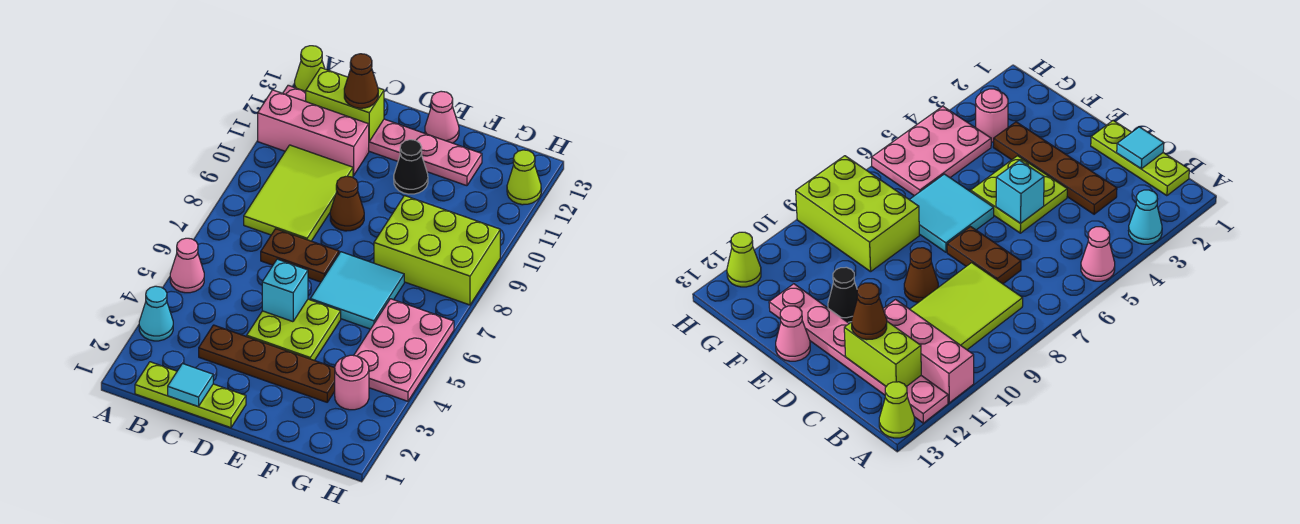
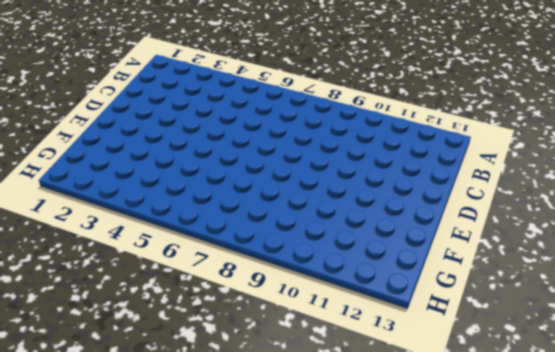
none -> cyan cone A3 level 1
none -> pink cone A5 level 1
none -> pink brick A11:C11 level 1

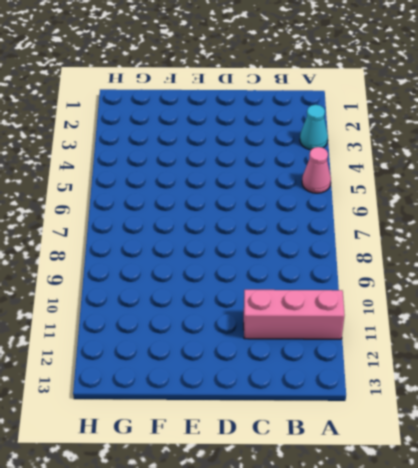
none -> pink plate A12:F12 level 1
none -> lime cone A13 level 1
none -> lime plate B1:D1 level 1

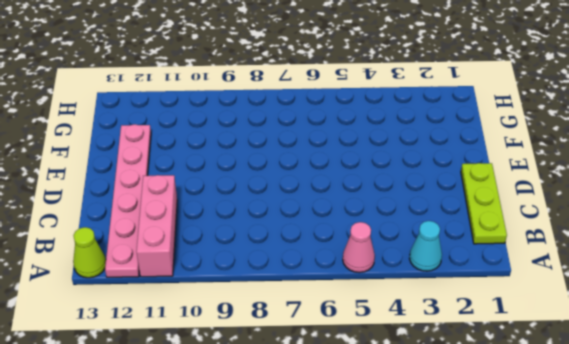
none -> lime tile B8:C10 level 1
none -> brown plate C3:F3 level 1
none -> brown plate C7:D7 level 1

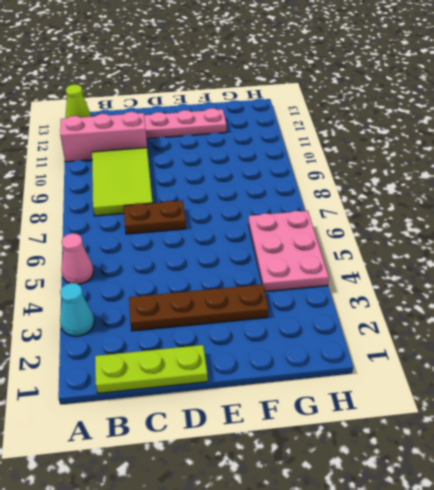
none -> lime plate D4:E5 level 1
none -> brown cone D9 level 1
none -> cyan tile E6:F7 level 1

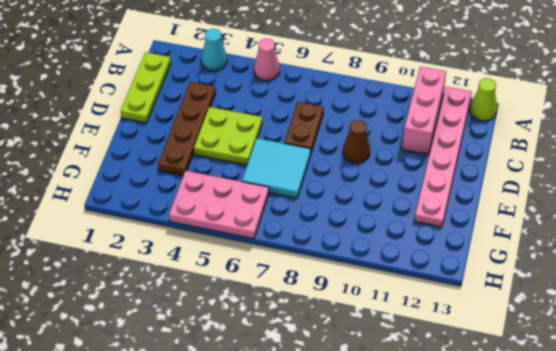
none -> lime tile B8:C10 level 1
none -> black cone E11 level 1
none -> pink cone E13 level 1

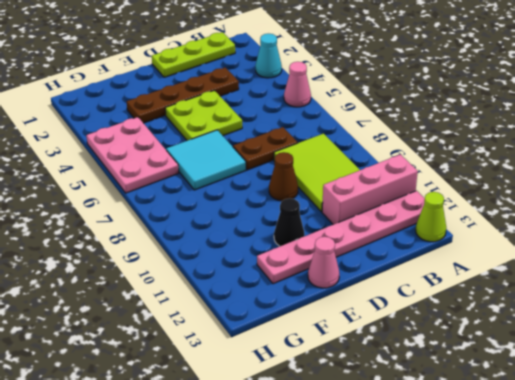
none -> lime brick F8:H9 level 1
none -> pink round brick G3 level 1
none -> lime cone H12 level 1

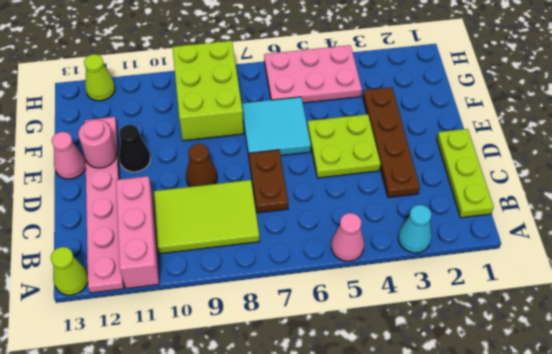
pink round brick E12 level 2 -> pink round brick G3 level 1
none -> lime brick B12:C12 level 2
none -> cyan tile C1 level 2
none -> cyan brick D5 level 2

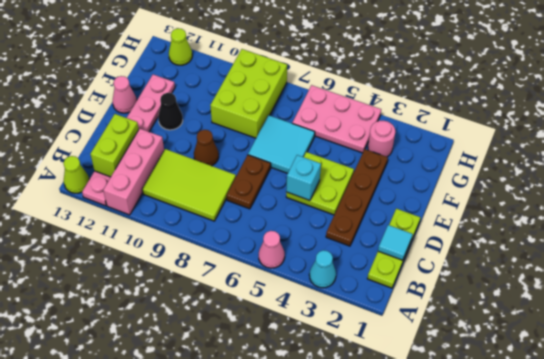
none -> brown cone C12 level 3

